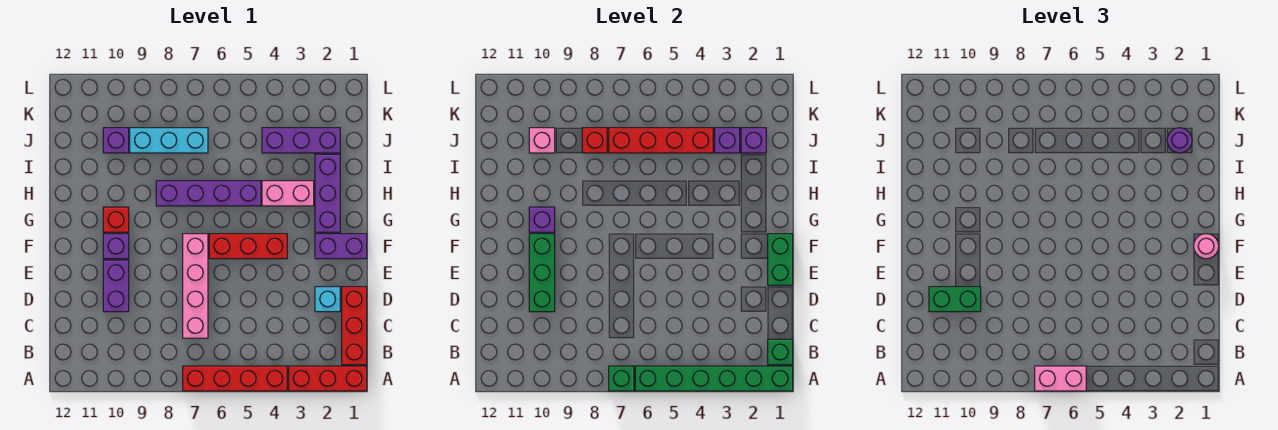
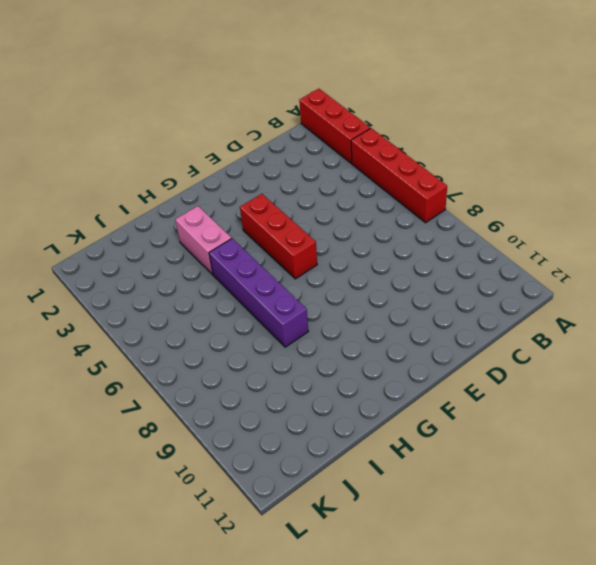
none -> red brick B1:D1 level 1
none -> pink brick C7:F7 level 1
none -> cyan brick D2 level 1
none -> purple brick D10:E10 level 1

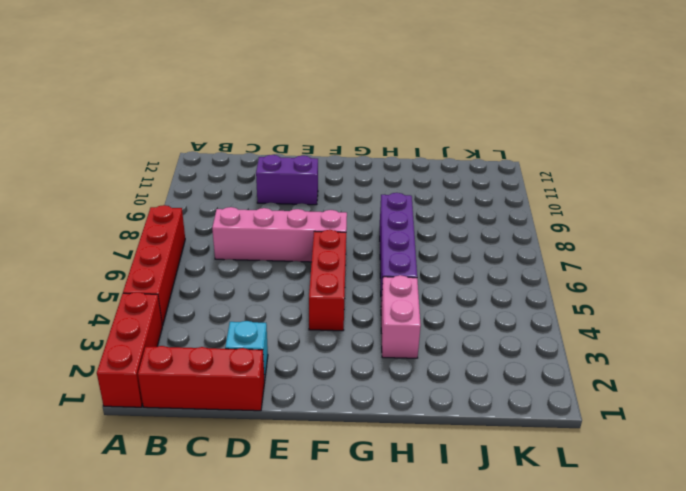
none -> purple brick F1:F2 level 1
none -> purple brick F10 level 1
none -> purple brick G2:I2 level 1
none -> red brick G10 level 1

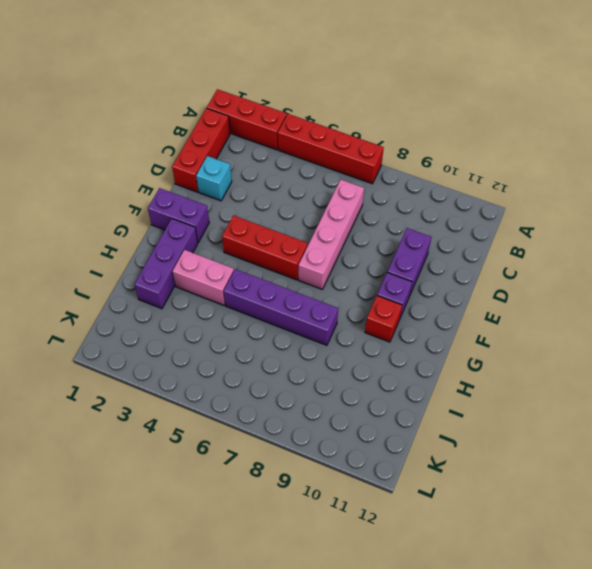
none -> purple brick J2:J4 level 1
none -> cyan brick J7:J9 level 1
none -> purple brick J10 level 1
none -> green brick A1:A6 level 2

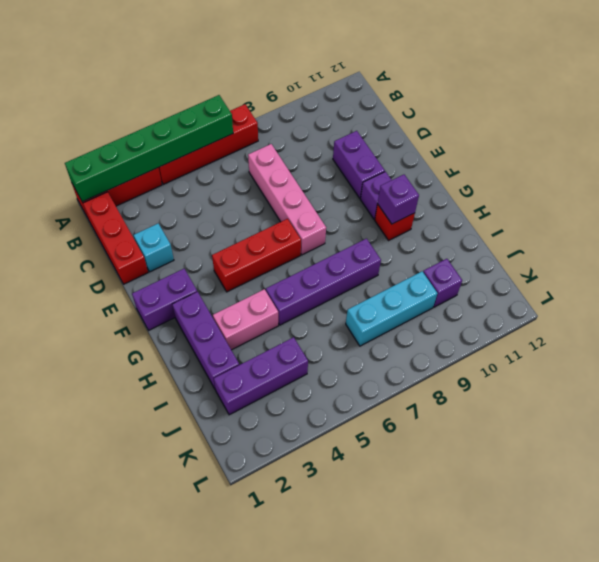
none -> green brick A7 level 2
none -> green brick B1 level 2
none -> green brick D10:F10 level 2
none -> green brick E1:F1 level 2

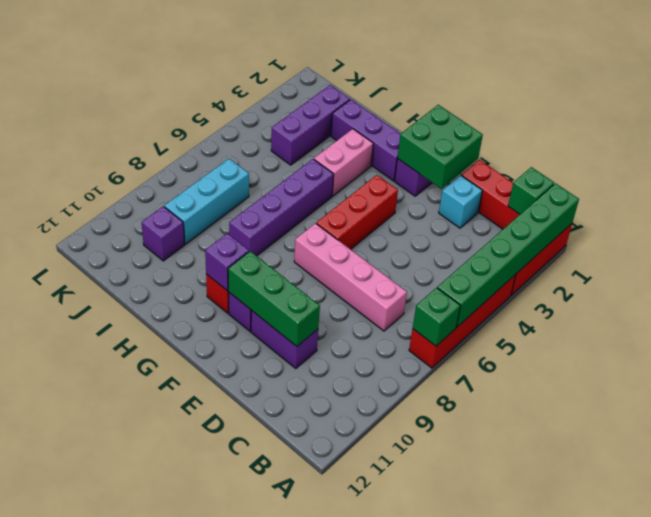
green brick E1:F2 level 2 -> green brick E1:F1 level 2
none -> purple brick J2 level 2
none -> purple brick J3 level 2
none -> red brick J4:J7 level 2
none -> red brick J8 level 2

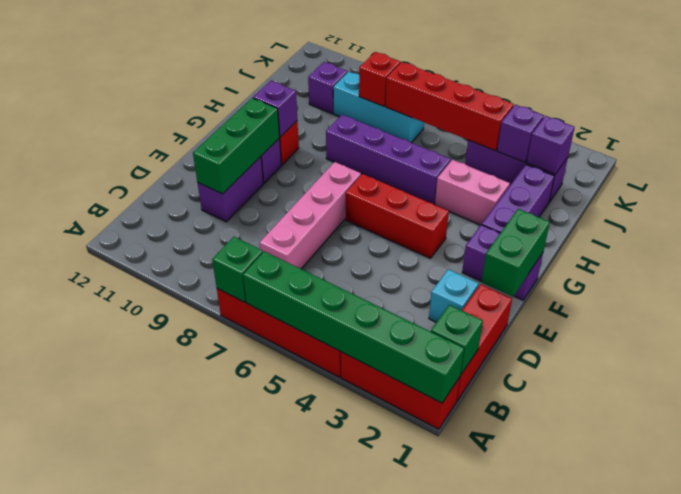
none -> pink brick J10 level 2
none -> pink brick A6:A7 level 3
none -> green brick D10:D11 level 3
none -> pink round brick F1 level 3

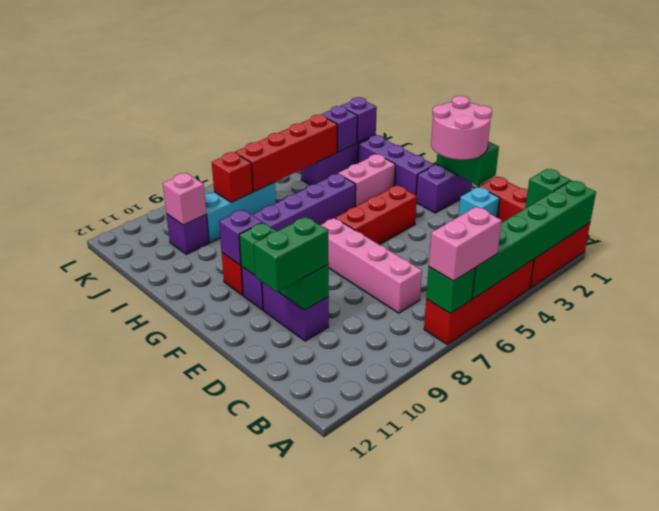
pink round brick E1:F2 level 3 -> pink round brick F1 level 3
none -> purple round brick J2 level 3

